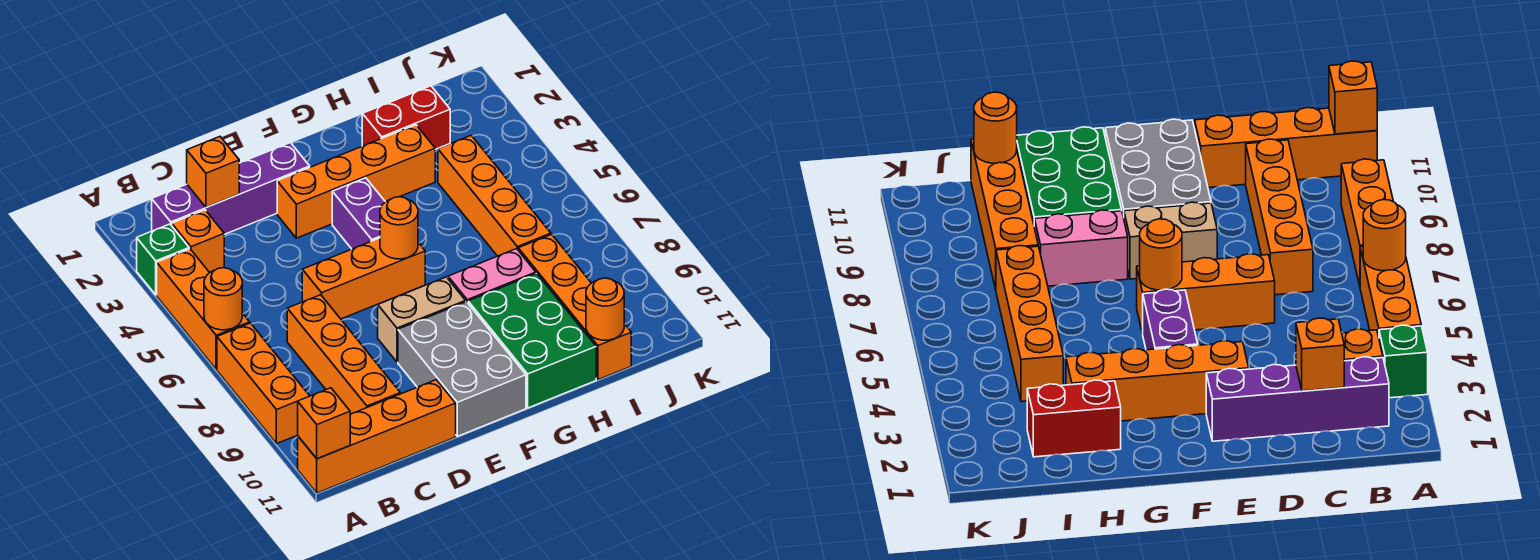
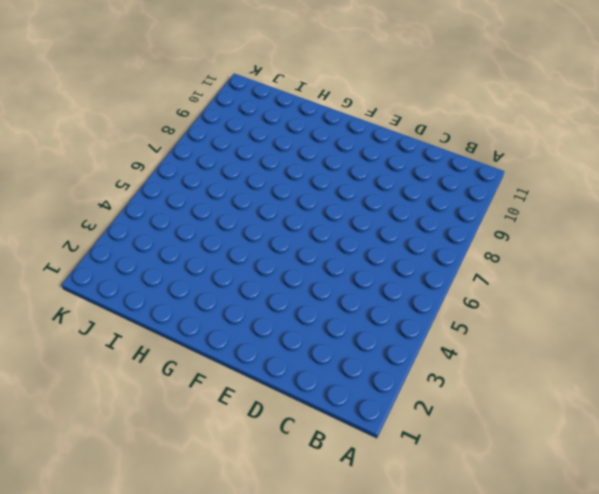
none -> green brick A3 level 1
none -> orange brick A4:A6 level 1
none -> orange brick A7:A9 level 1

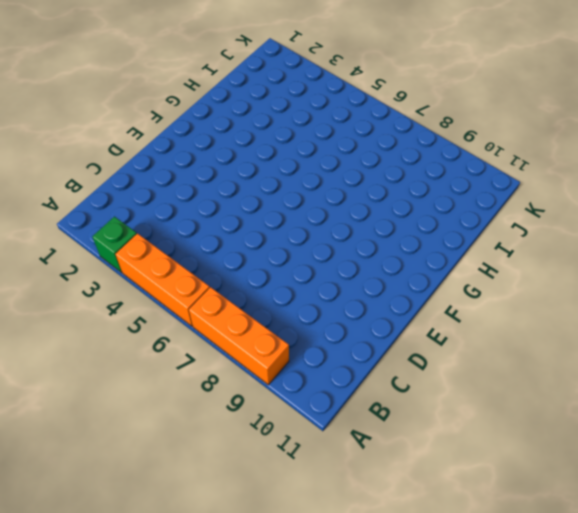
none -> orange brick A11:D11 level 1
none -> purple brick B2:E2 level 1
none -> orange brick B3 level 1

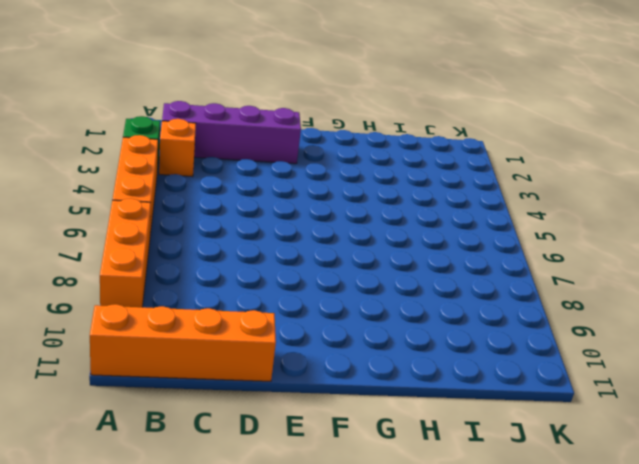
none -> orange brick C7:C10 level 1
none -> orange brick D6:F6 level 1
none -> orange brick E3:H3 level 1

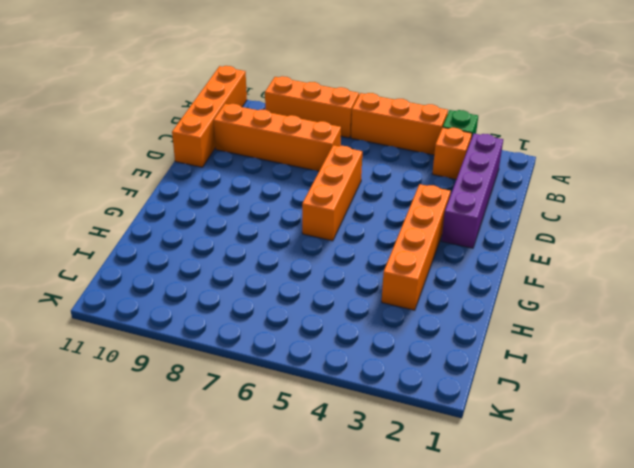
none -> tan brick E8:F8 level 1
none -> grey brick E9:F11 level 1
none -> purple brick F4:F5 level 1

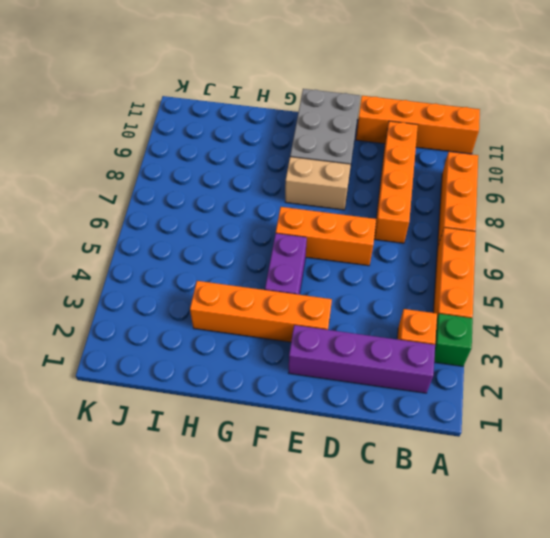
none -> pink brick G8:H8 level 1
none -> green brick G9:H11 level 1
none -> red brick H2:I2 level 1

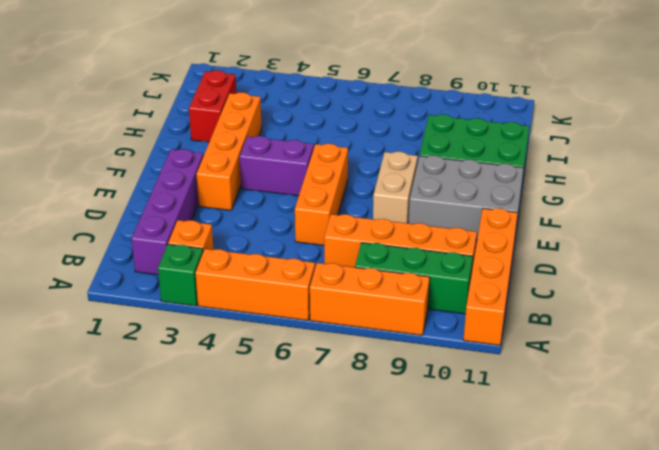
green brick B8:B10 level 1 -> none
none -> pink brick G8:H8 level 1
none -> orange brick I4:I7 level 1
none -> orange brick I8:I11 level 1

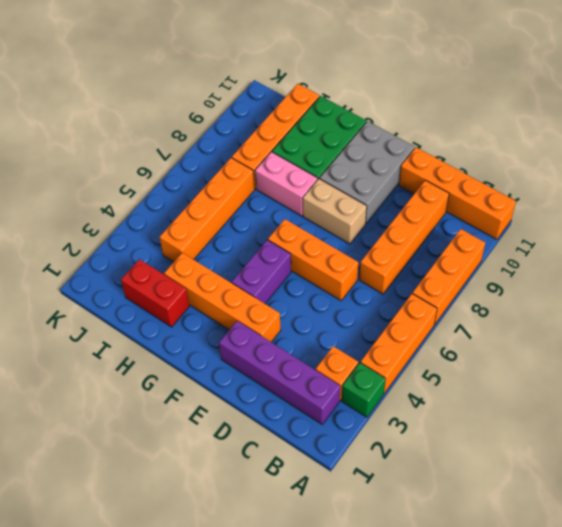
none -> orange round brick A6 level 2
none -> orange brick A11 level 2
none -> orange brick C2 level 2

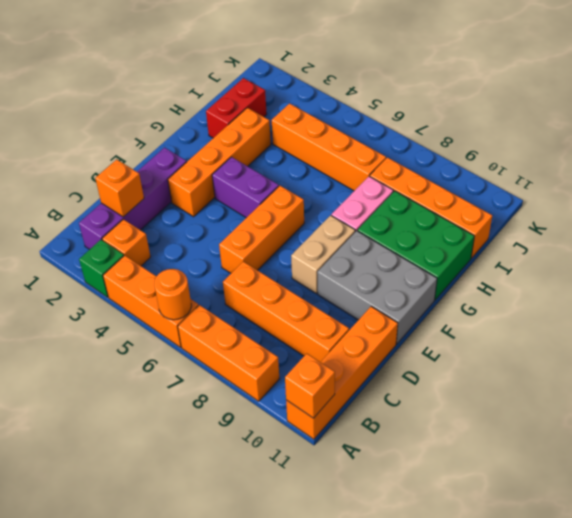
none -> orange round brick F6 level 2
none -> orange round brick I11 level 2

